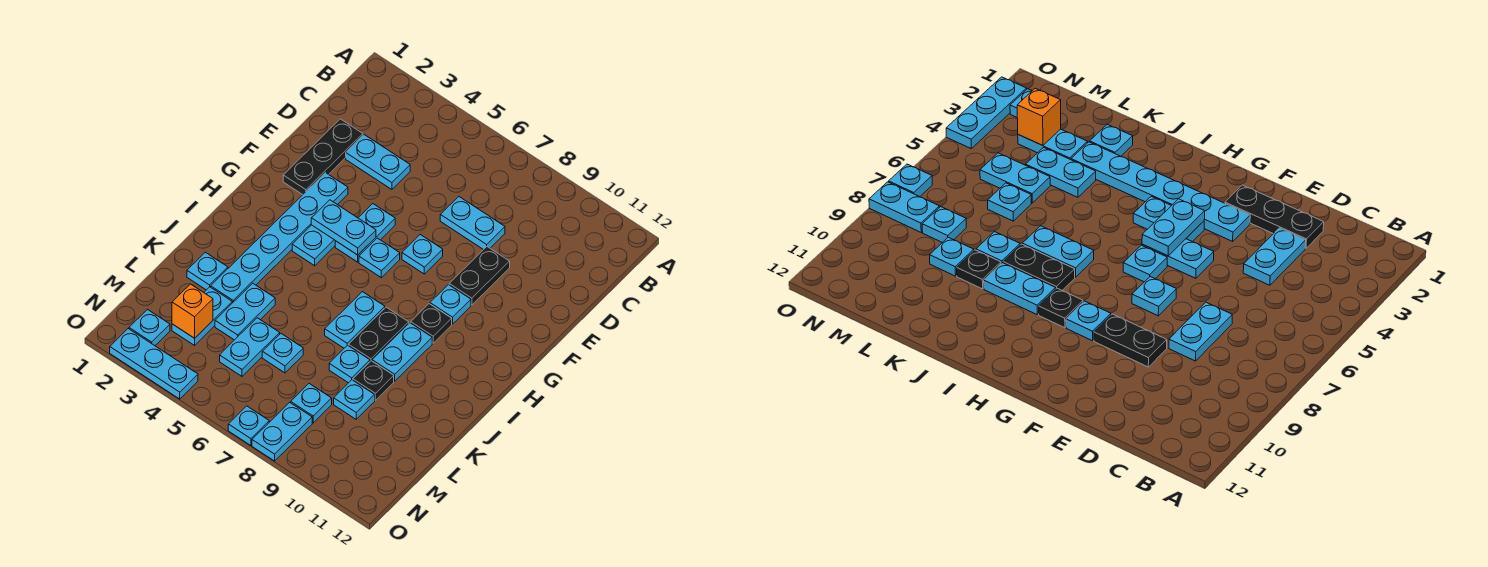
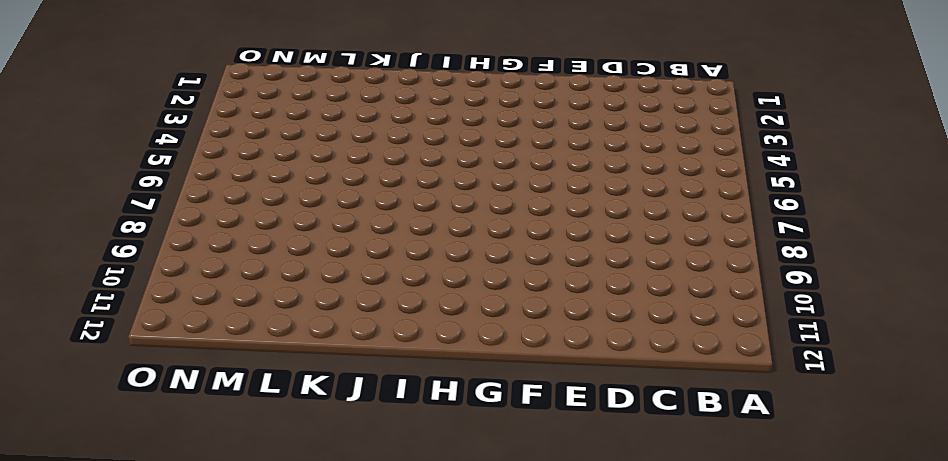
none -> black plate D2:F2 level 1
none -> cyan plate D3:D4 level 1
none -> cyan plate D7:D8 level 1

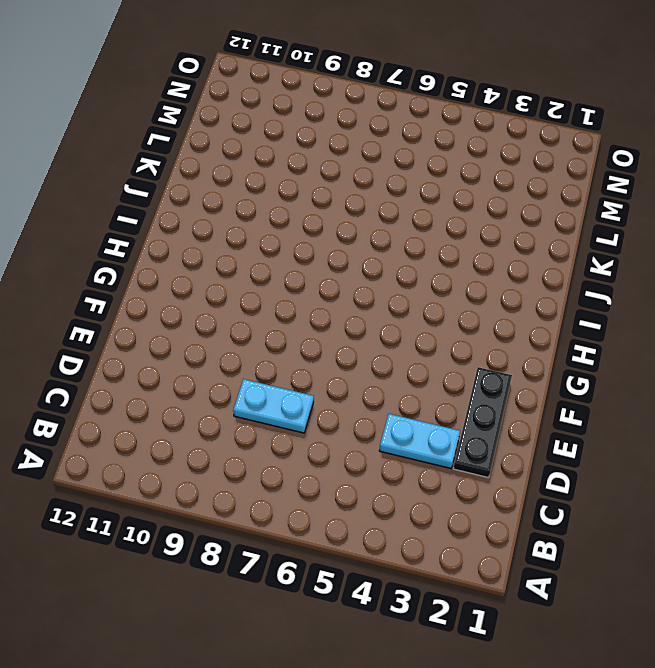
none -> black plate E9:F9 level 1
none -> cyan plate F3:K3 level 1
none -> cyan plate F5:G5 level 1

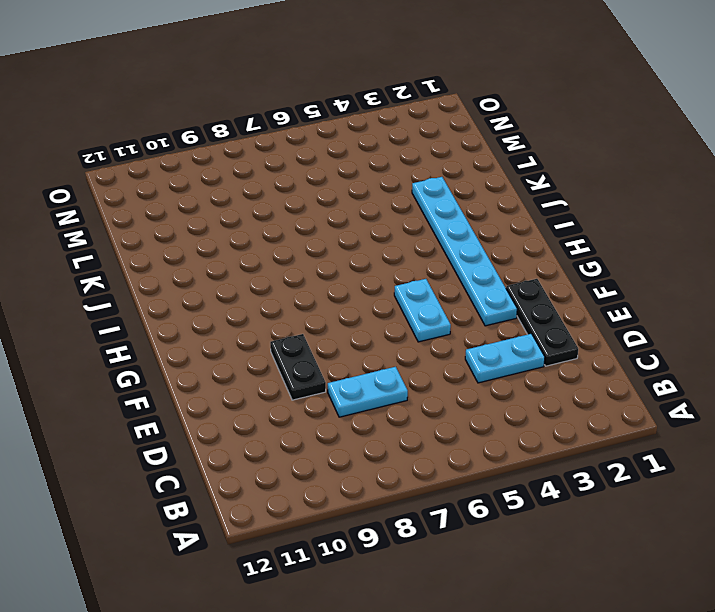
none -> cyan plate F7 level 1
none -> cyan plate G4:H4 level 1
none -> cyan plate G6 level 1

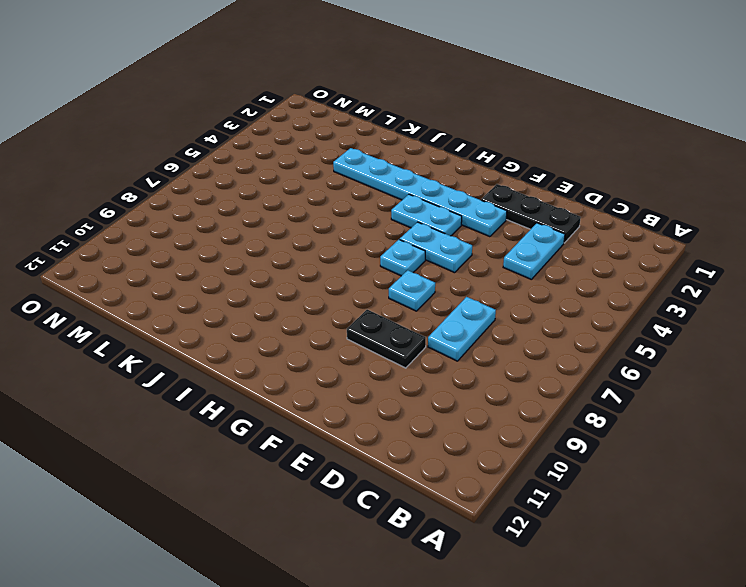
none -> cyan plate G9 level 1
none -> black plate H9 level 1
none -> cyan plate I7:J7 level 1

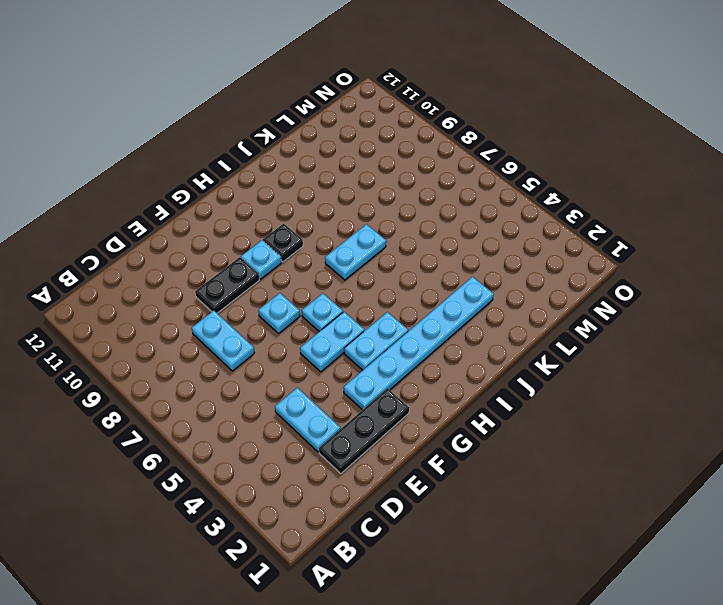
none -> black plate I8:J8 level 1
none -> cyan plate I9:J9 level 1
none -> cyan plate K2 level 1

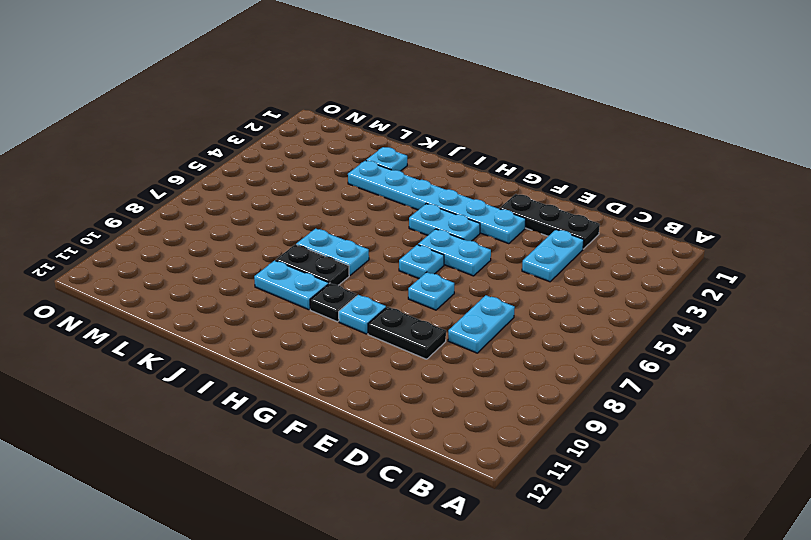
none -> cyan plate K4:L4 level 1
none -> cyan plate K8 level 1
none -> black plate K9 level 1

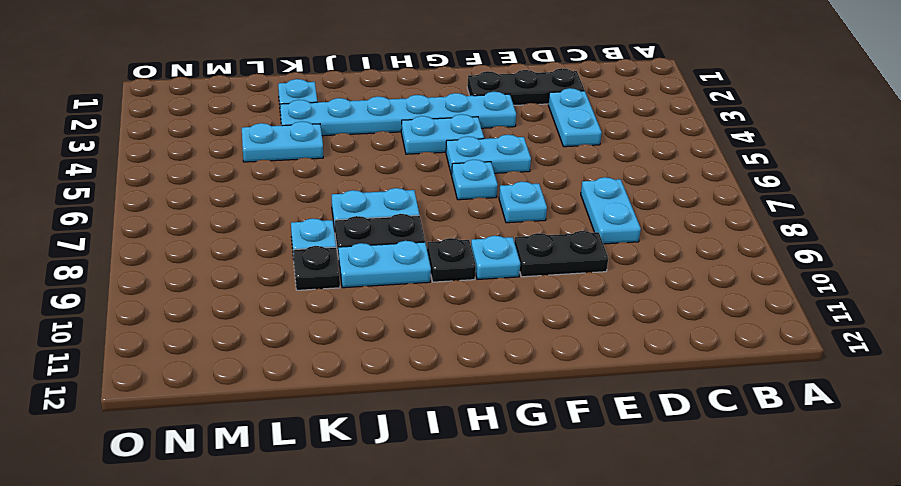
none -> cyan plate L3:M3 level 1
none -> cyan plate L5:M5 level 1
none -> cyan plate L6 level 1

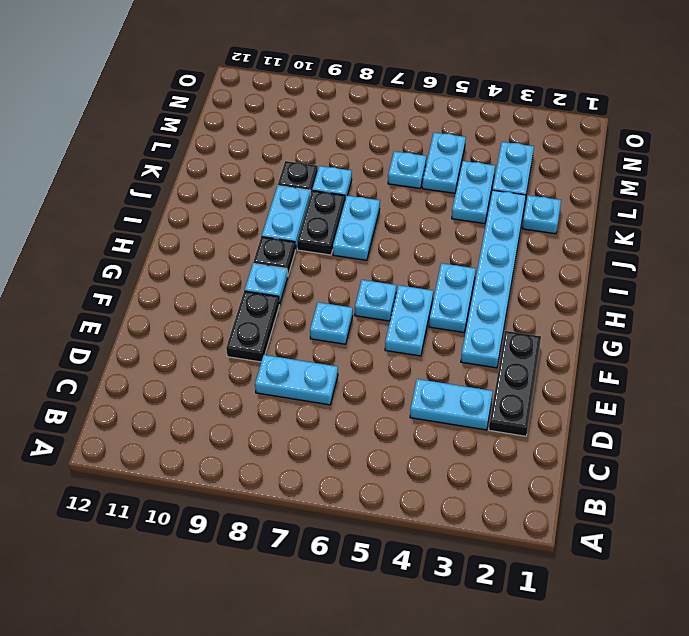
none -> cyan plate L9 level 1
none -> cyan plate M8 level 1
none -> cyan plate N2 level 1

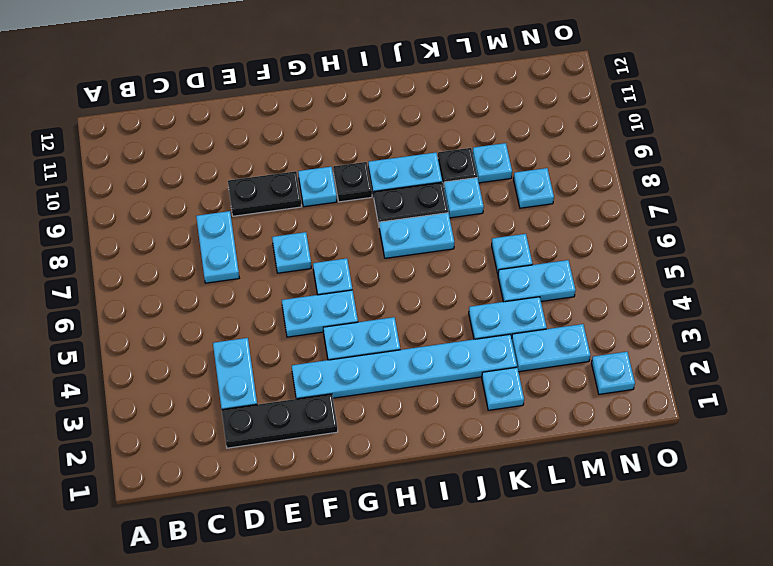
none -> cyan plate N8:O8 level 1
none -> cyan plate O2:O4 level 1
none -> cyan plate O7 level 1

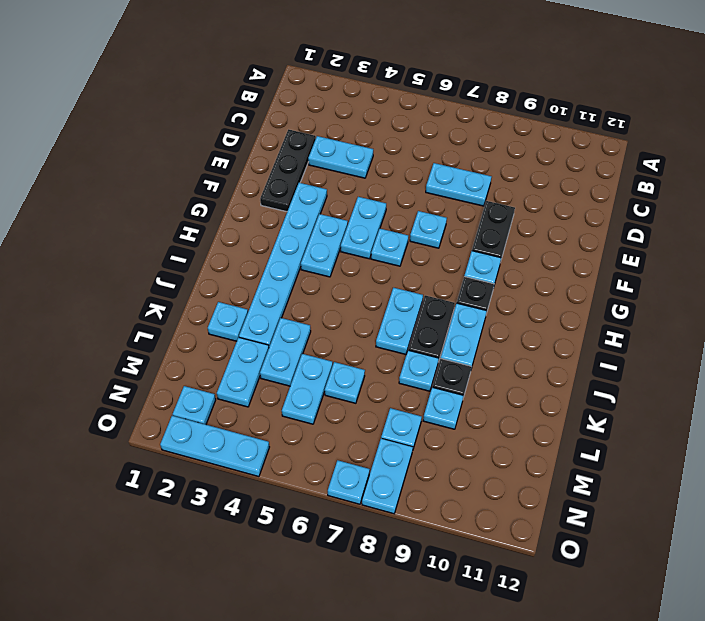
none -> cyan plate G4:G5 level 2
none -> orange brick M3 level 2

